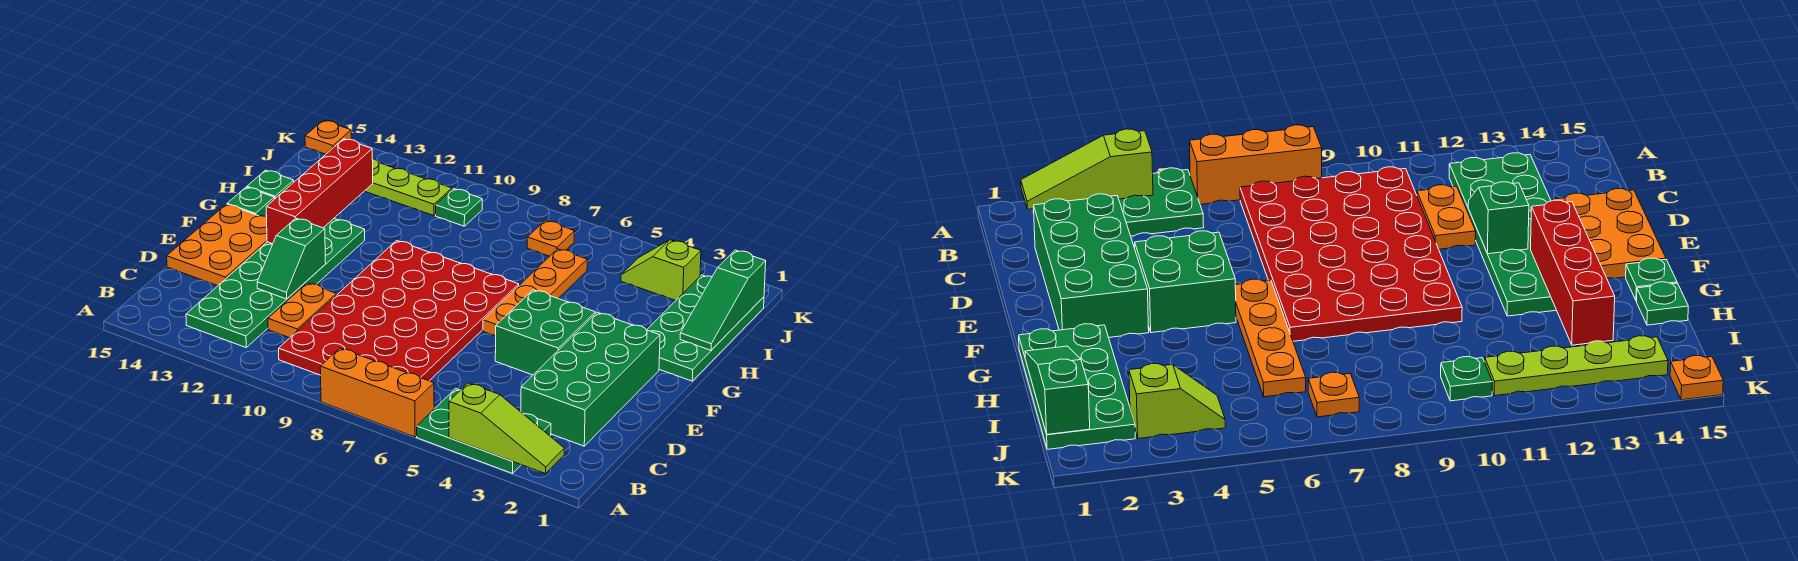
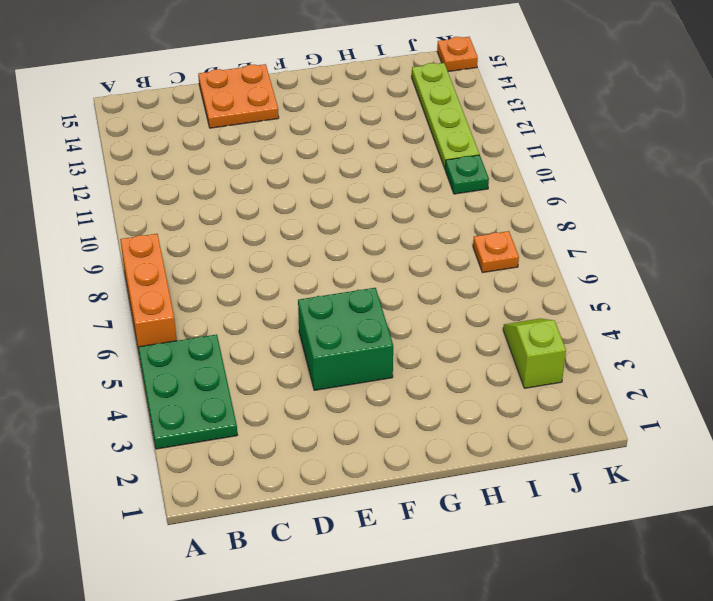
orange plate D14:E15 level 1 -> orange plate D14:F15 level 1
none -> red plate B7:G10 level 1
none -> green plate B12:G13 level 1
none -> green brick C2:F3 level 1

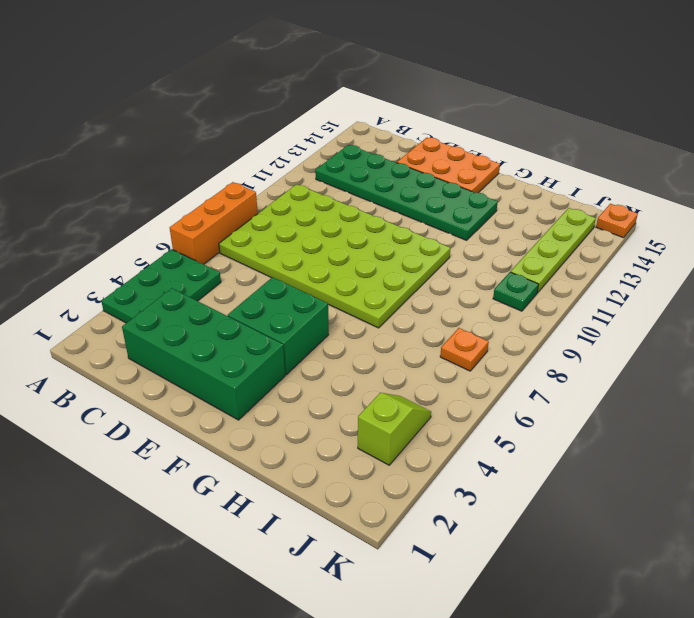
lime plate B7:G10 level 1 -> red plate B7:G10 level 1
none -> orange plate C11:D11 level 1
none -> orange plate F6:I6 level 1
none -> green plate G1:J2 level 1

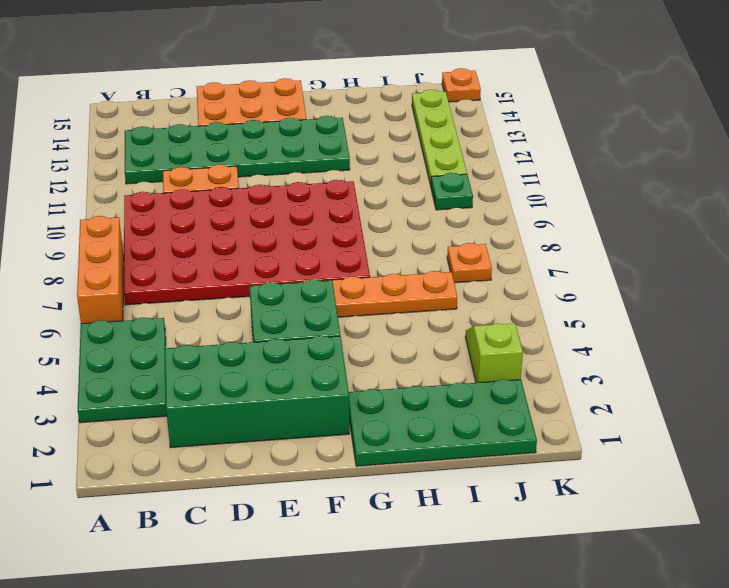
none -> green plate G15 level 1
none -> green plate H15 level 1
none -> lime slope A2:A4 level 2 top 4

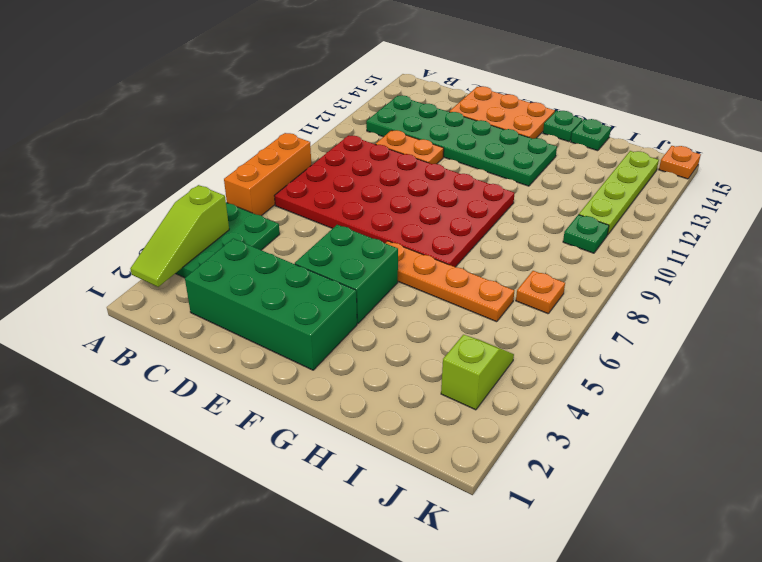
none -> green plate G1:J2 level 1
none -> green slope D12:E12 level 2 top E
none -> red brick F13:I13 level 2

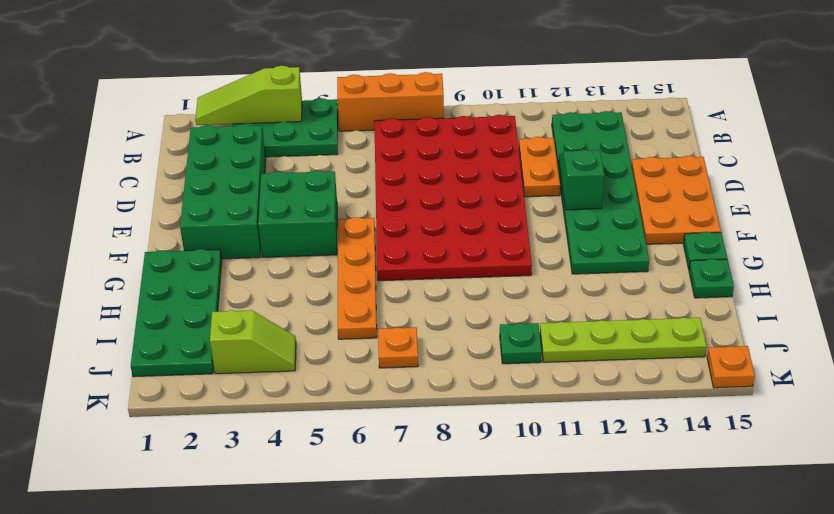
none -> red brick F13:I13 level 2
none -> green slope H1:J1 level 2 top J

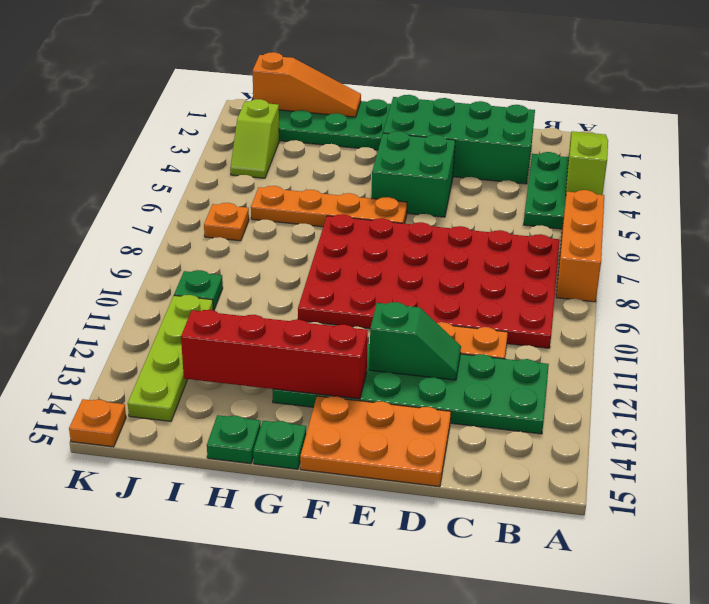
orange slope H1:J1 level 2 top J -> green slope H1:J1 level 2 top J

